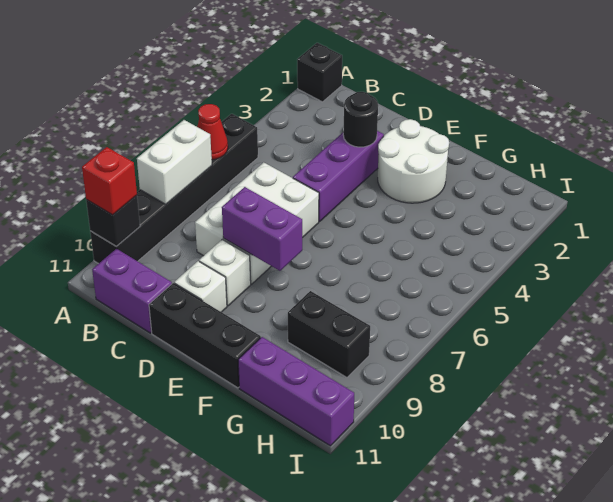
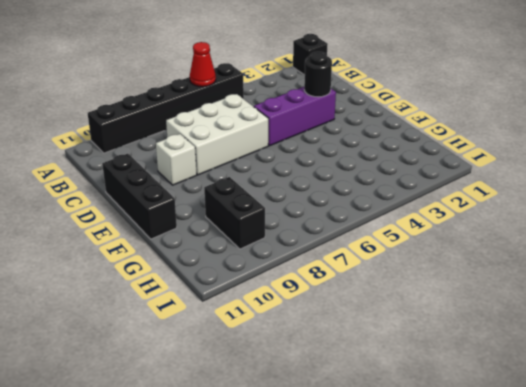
none -> purple brick B11:C11 level 1
none -> white brick D10 level 1
none -> white round brick E2:F3 level 1

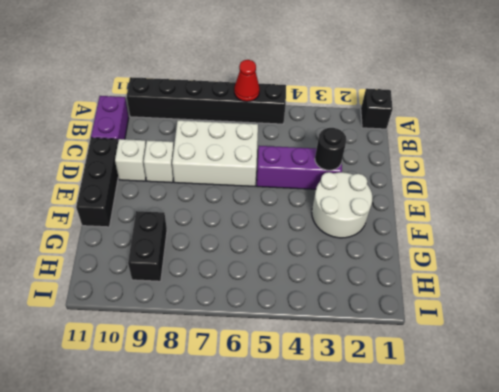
none -> purple brick G11:I11 level 1
none -> white brick A7:A8 level 2
none -> black brick A10 level 2

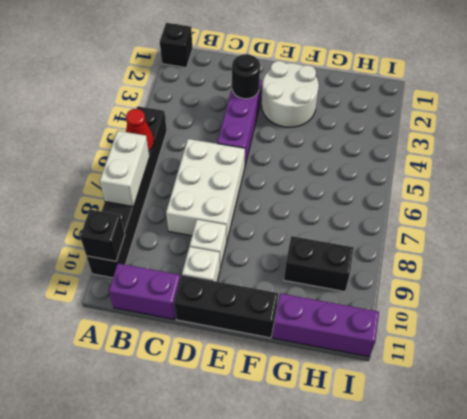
none -> purple brick D8:E8 level 2
none -> red brick A10 level 3

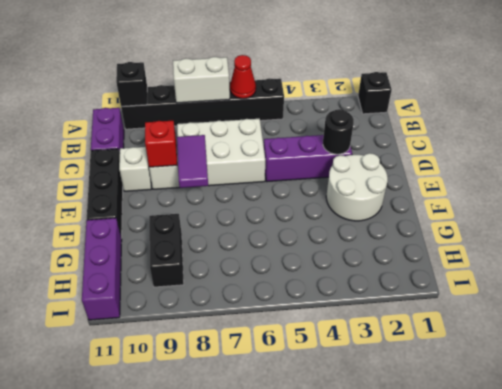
purple tile D8:E8 level 2 -> purple brick D8:E8 level 2
red brick D9 level 2 -> red brick A10 level 3

